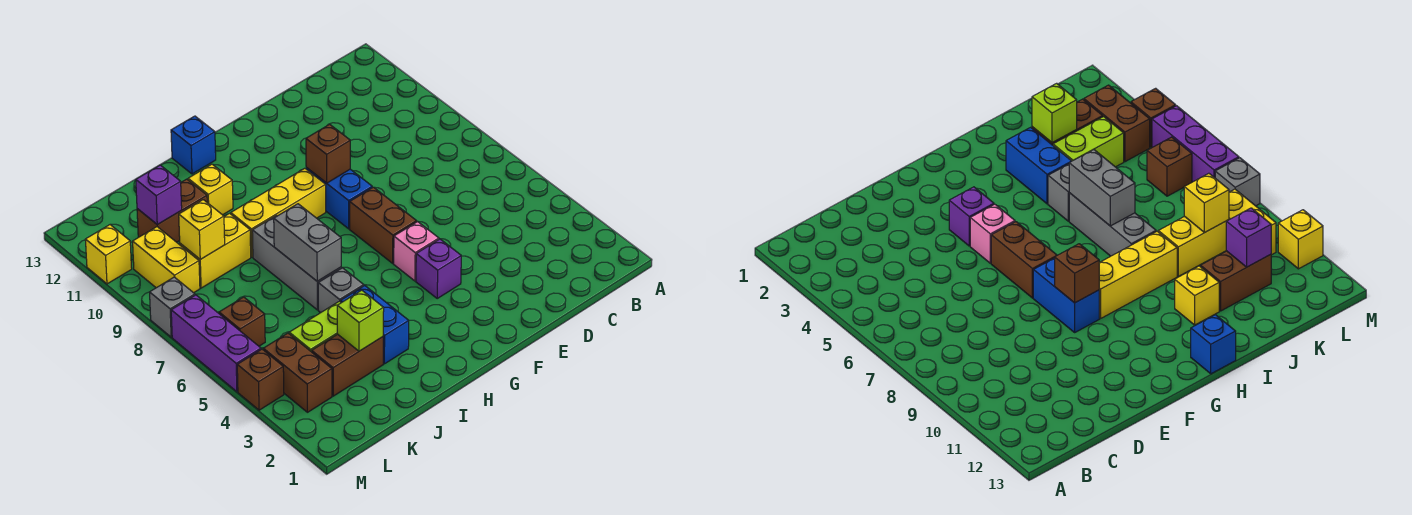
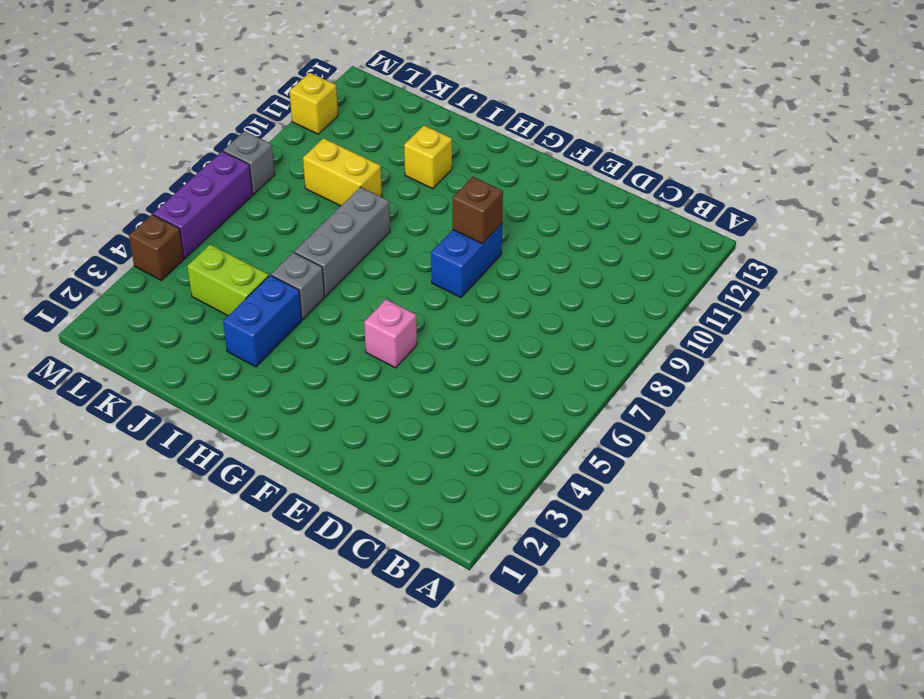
none -> purple brick F4 level 1
none -> brown brick F6:F7 level 1
none -> yellow brick G9:I9 level 1

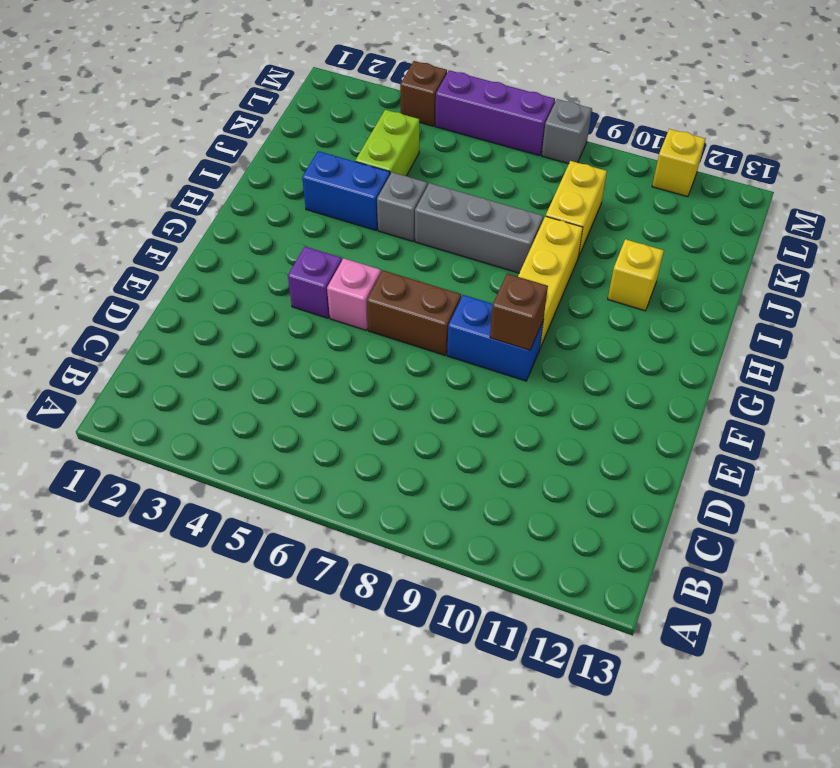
none -> blue brick H13 level 1
none -> brown brick J3:K3 level 1
none -> brown brick J11:K11 level 1

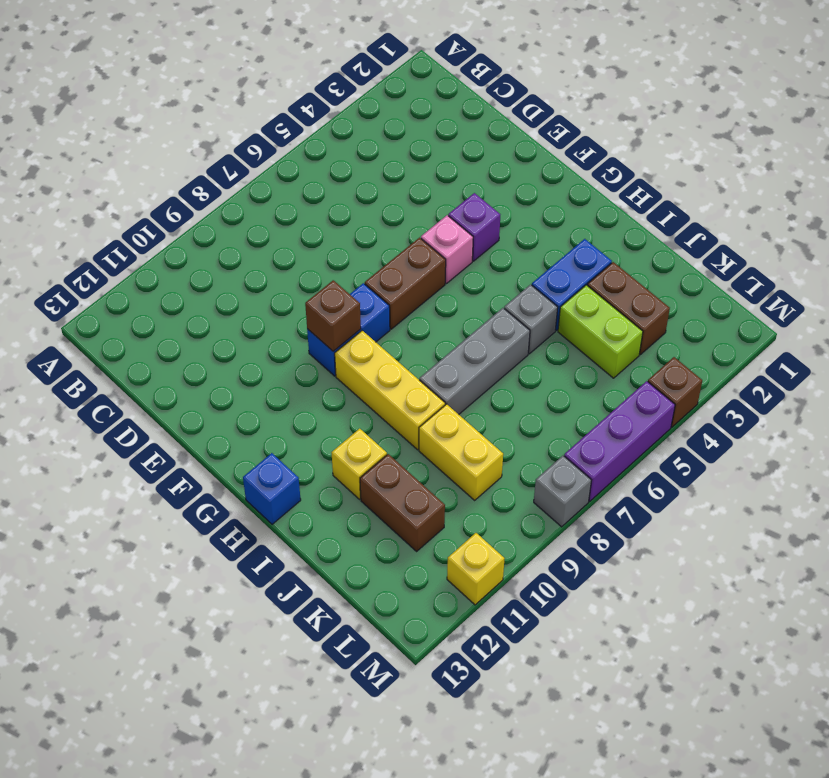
none -> brown brick L3:L4 level 1
none -> brown brick L6 level 1
none -> yellow brick L9:L10 level 1

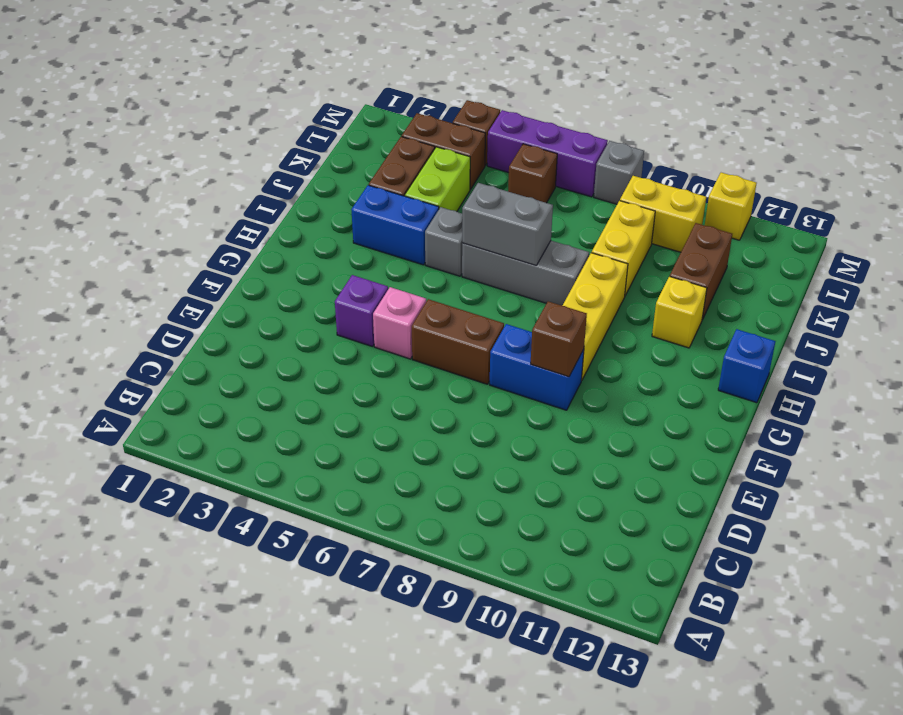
none -> lime brick J3 level 2
none -> yellow brick K9 level 2
none -> purple brick K11 level 2

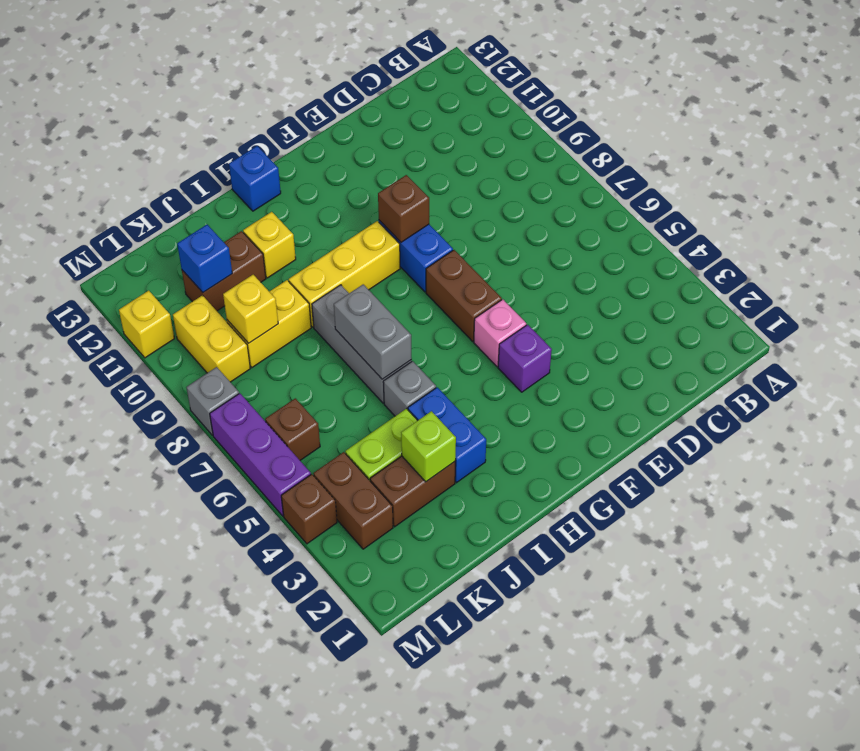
blue brick K11 level 2 -> purple brick K11 level 2

